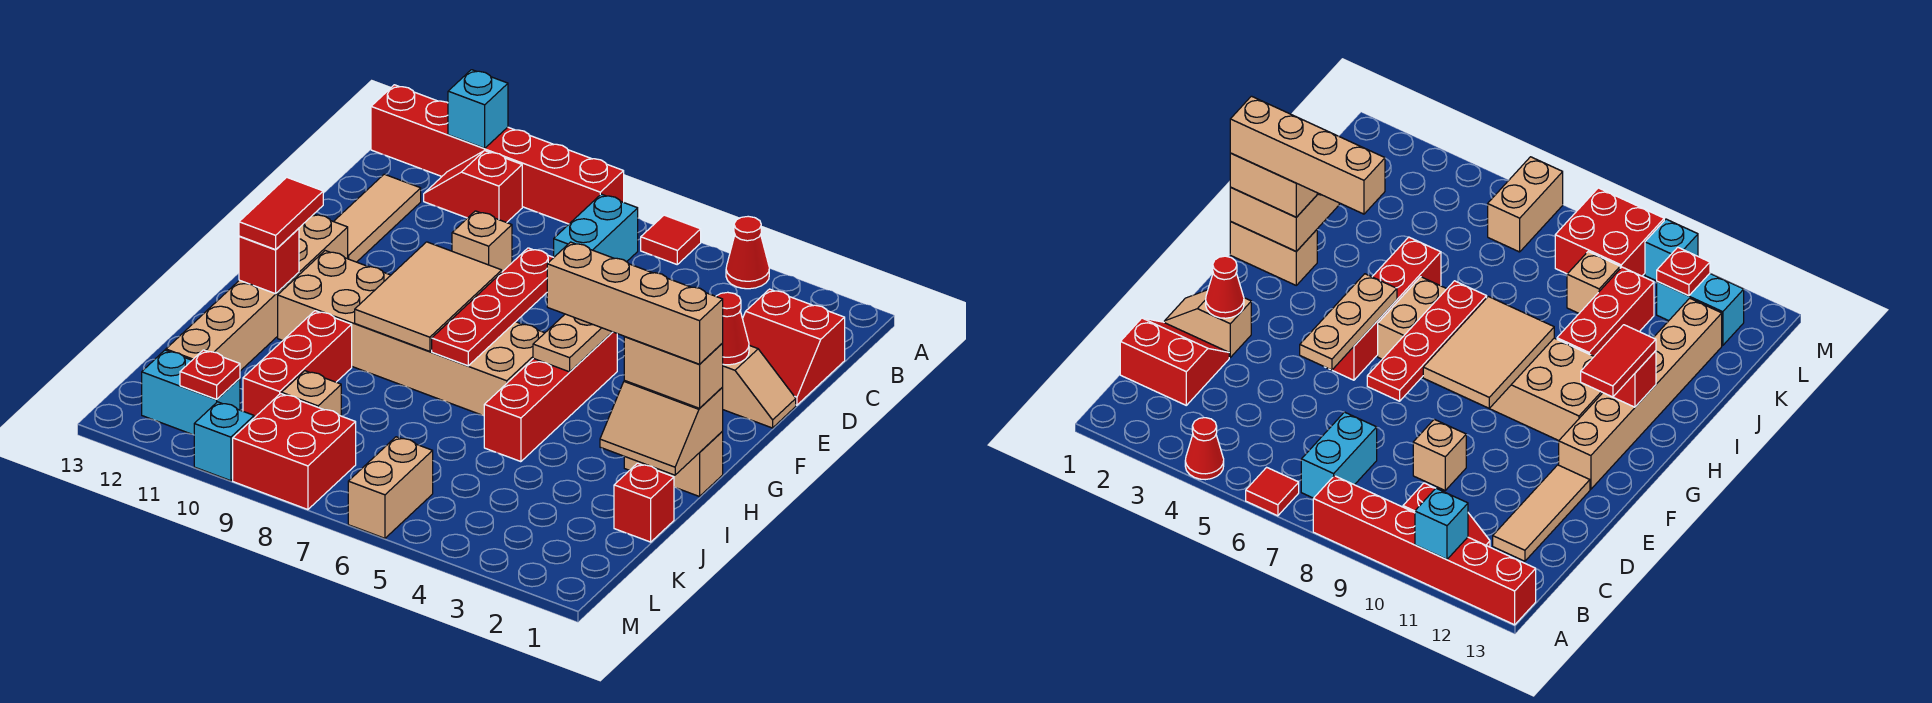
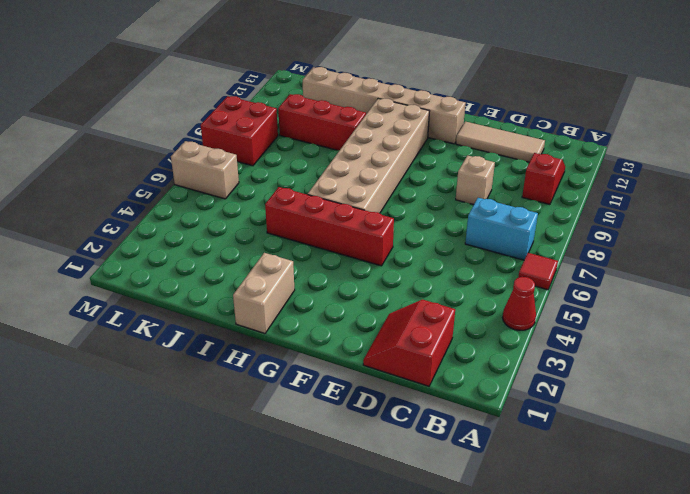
none -> red brick A8:A13 level 1
none -> tan slope E1:E2 level 1 top 2
none -> red brick J1 level 1
none -> tan brick K9 level 1

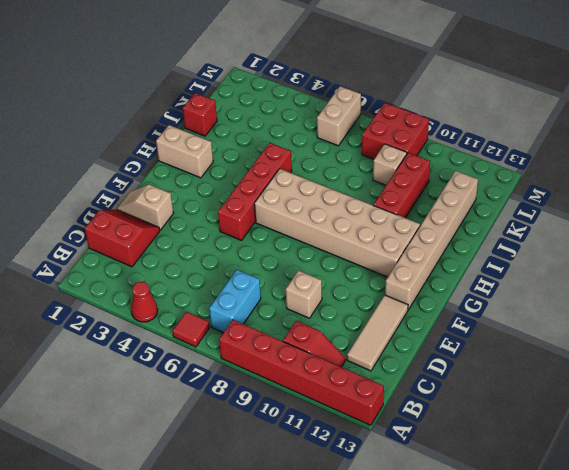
none -> cyan brick L11:L12 level 1
none -> cyan brick M10 level 1
none -> cyan brick A11 level 2
none -> red cone E2 level 2

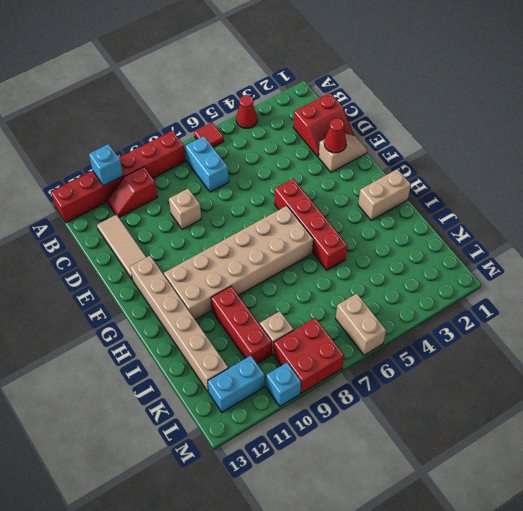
none -> red brick J1 level 1
none -> tan plate E5:G5 level 2
none -> red plate E7:H7 level 2
none -> tan tile F8:H9 level 2

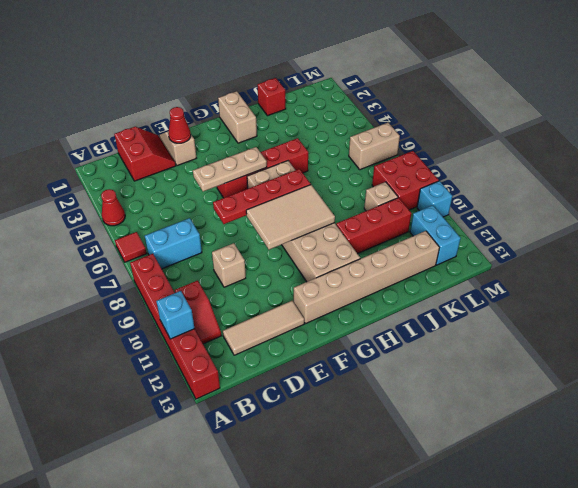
none -> tan slope H1:I2 level 2 top H
none -> red brick H12 level 2
none -> red plate L11 level 2
none -> red tile G12:H12 level 3

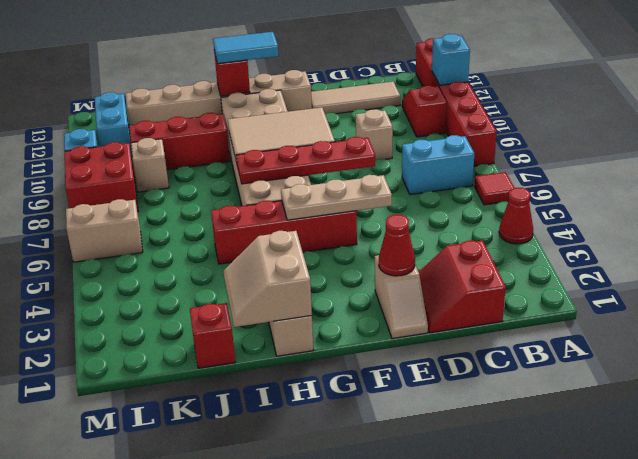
cyan tile G12:H12 level 3 -> red tile G12:H12 level 3
none -> red plate L11 level 2
none -> tan brick H1:H2 level 3
none -> tan brick H1:H4 level 4

